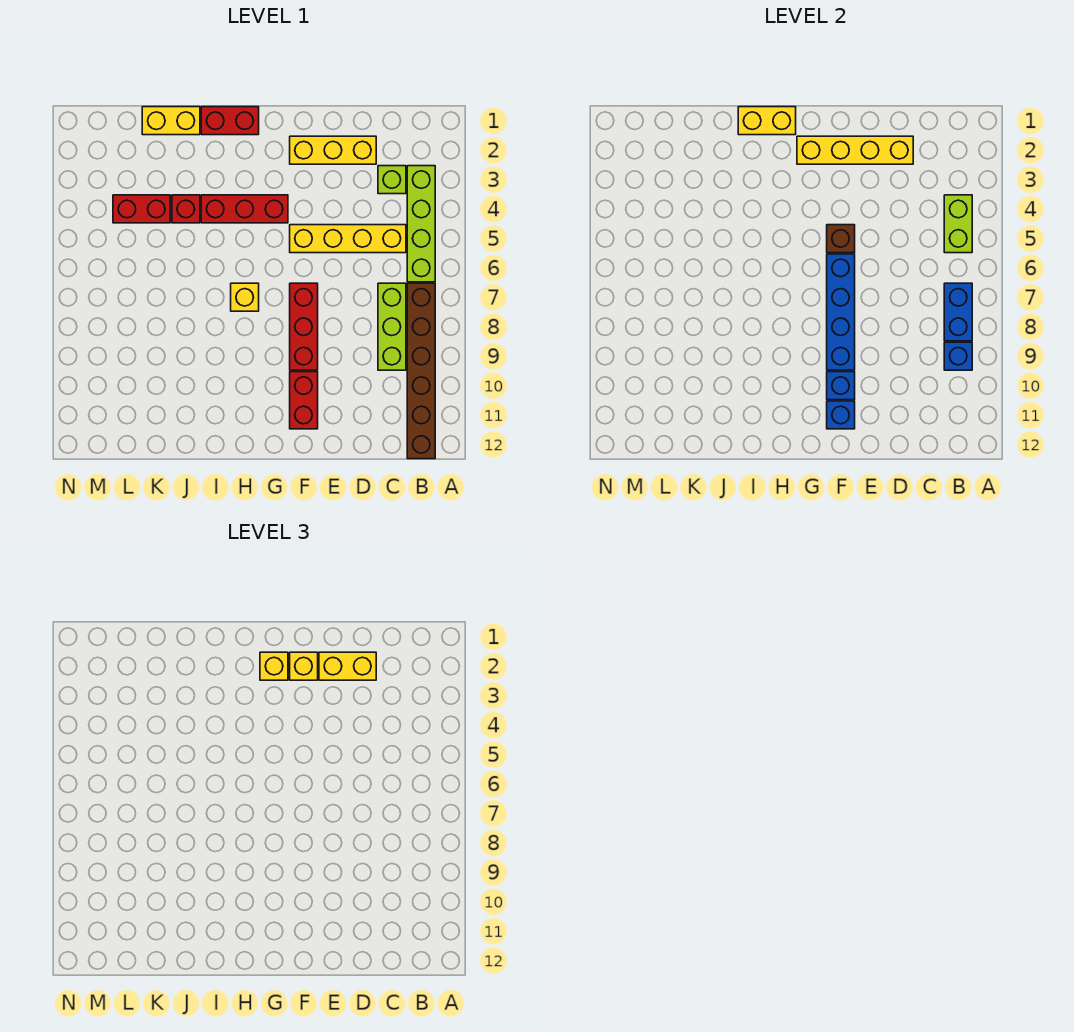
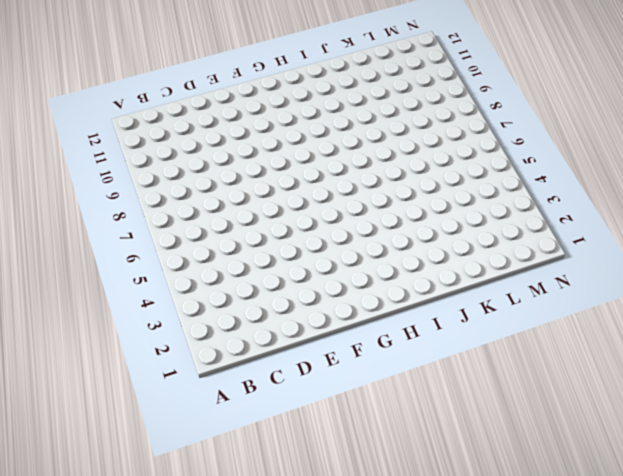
none -> lime brick B3:B6 level 1
none -> brown brick B7:B12 level 1
none -> lime brick C3 level 1

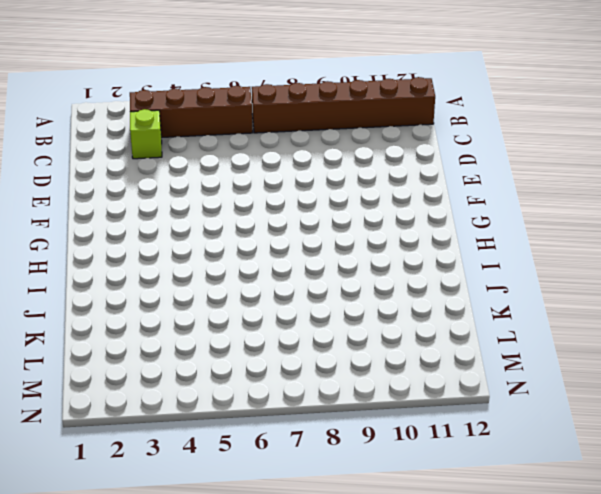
brown brick B3:B6 level 1 -> lime brick B3:B6 level 1
none -> yellow brick C5:F5 level 1
none -> lime brick C7:C9 level 1
none -> yellow brick D2:F2 level 1

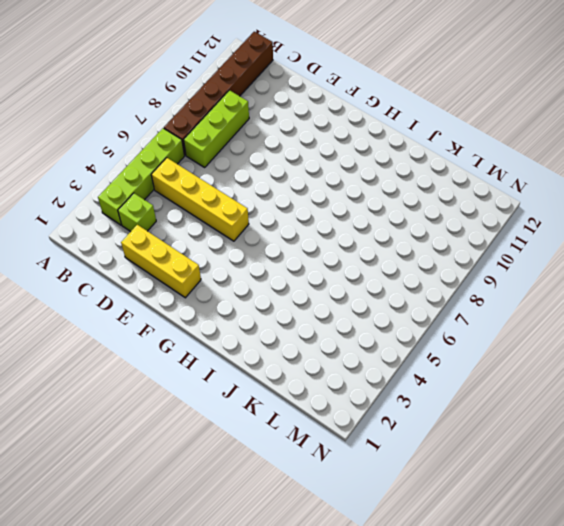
none -> red brick F7:F9 level 1
none -> red brick F10:F11 level 1
none -> red brick G4:I4 level 1

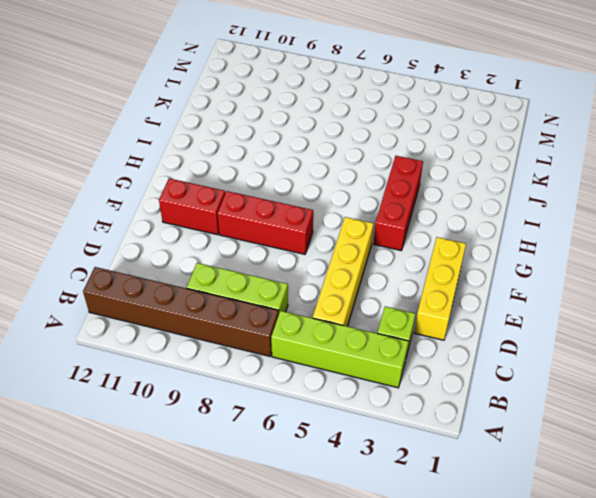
none -> red brick H1:I1 level 1
none -> yellow brick H7 level 1
none -> yellow brick J1:K1 level 1

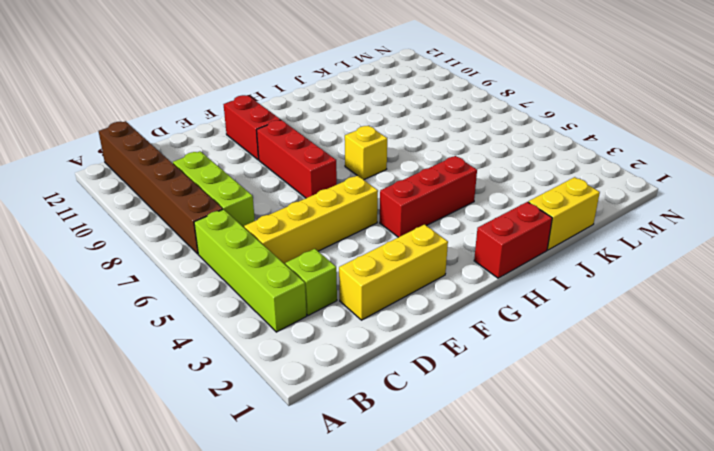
none -> red brick J4 level 1
none -> red brick K4:L4 level 1
none -> lime brick B4:B5 level 2

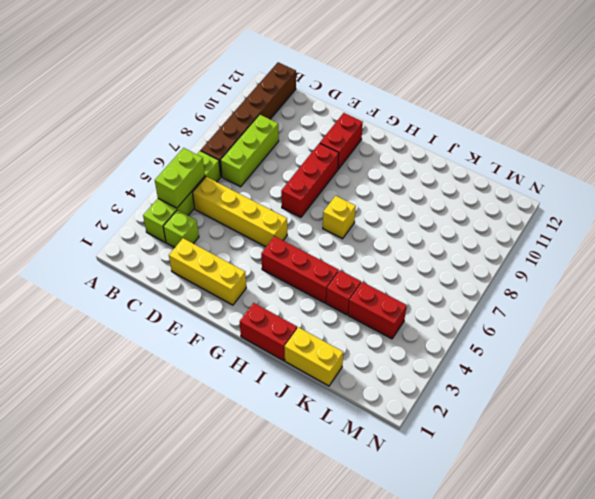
none -> blue brick B7:B8 level 2
none -> blue brick B9 level 2
none -> yellow brick D2:G2 level 2

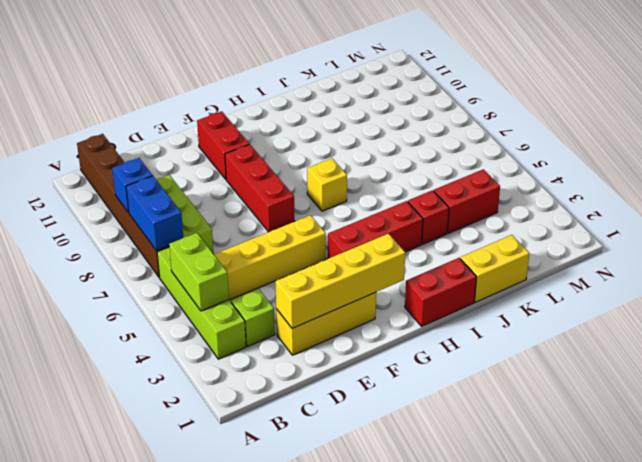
none -> brown brick F5 level 2
none -> blue brick F6:F9 level 2
none -> blue brick F10 level 2

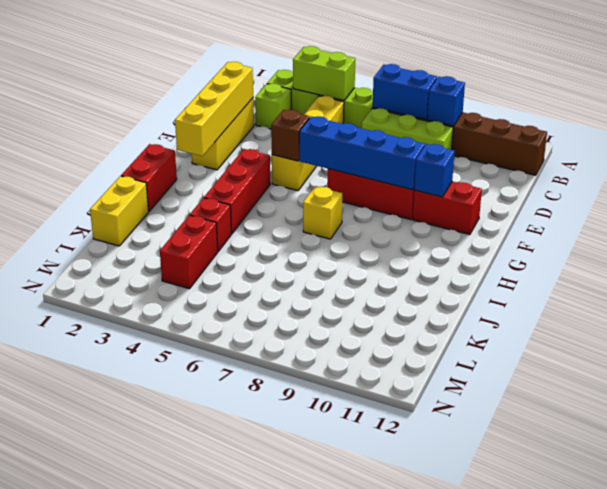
none -> blue brick F11 level 2
none -> yellow brick H1:I1 level 2
none -> yellow brick D2:E2 level 3

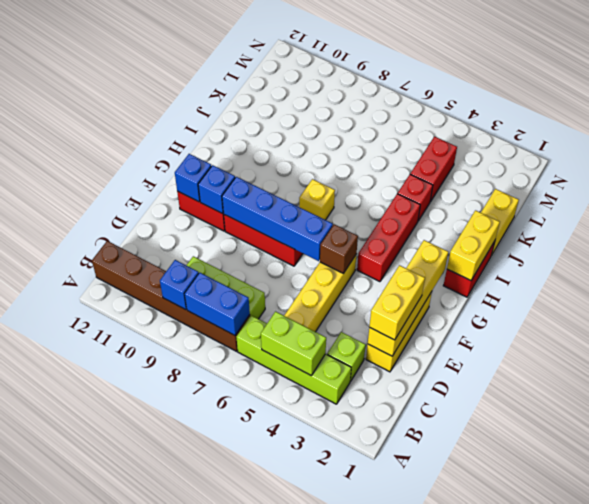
none -> yellow brick F2 level 3
none -> yellow brick G2 level 3

